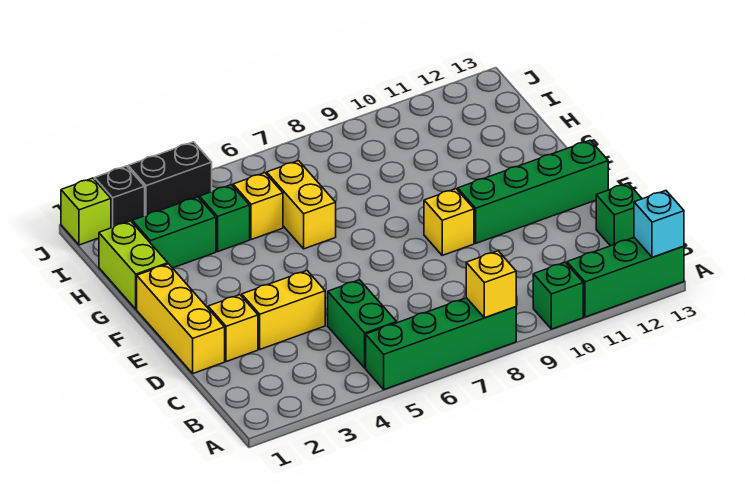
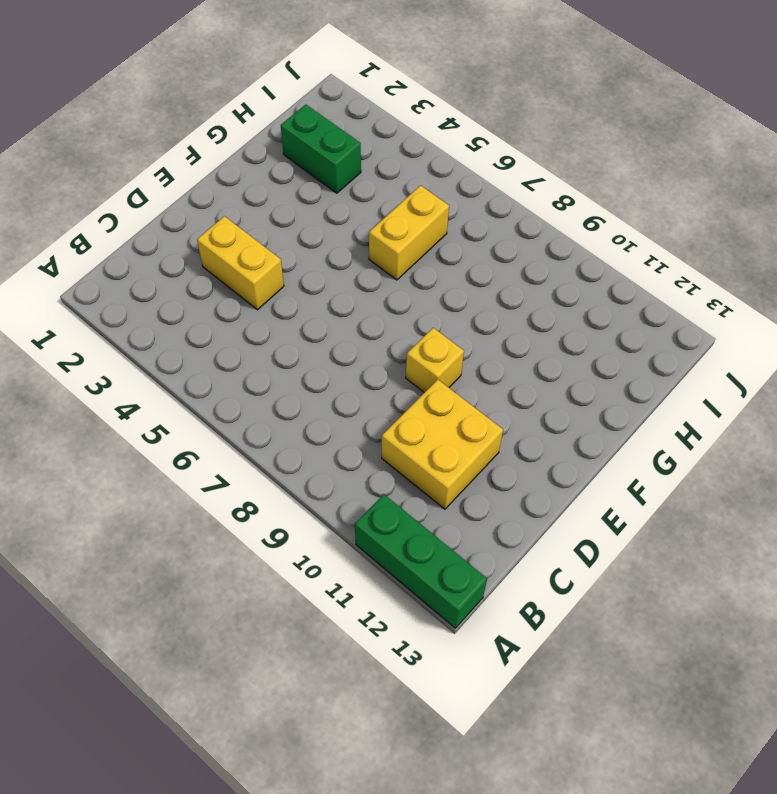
yellow brick C10:D11 level 1 -> none
none -> green brick A5:A8 level 1
none -> green brick A10 level 1
none -> green brick B5:C5 level 1

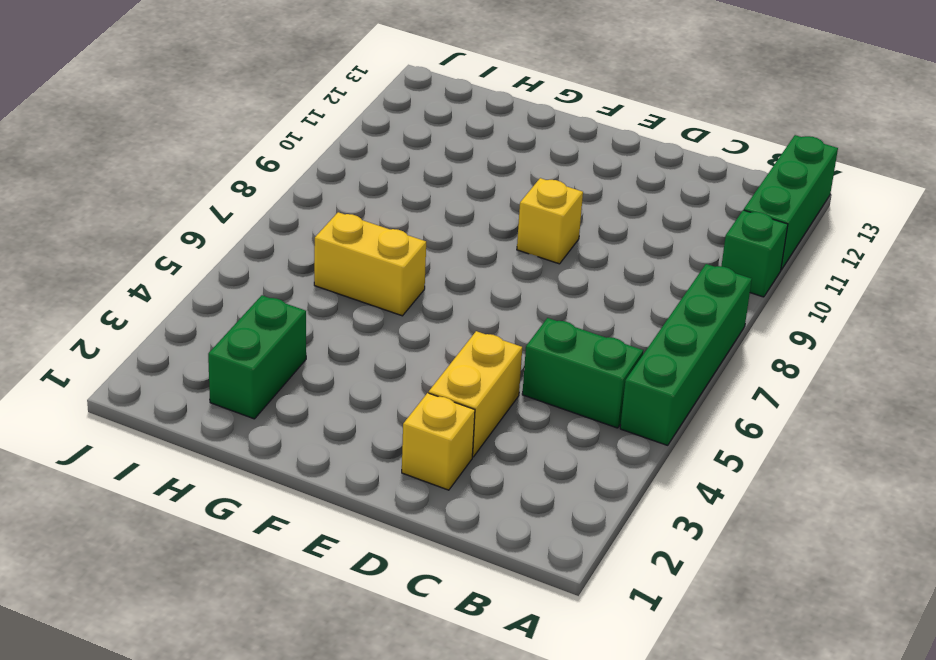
none -> green brick C13 level 1
none -> yellow brick D1:F1 level 1
none -> green brick E10:E13 level 1

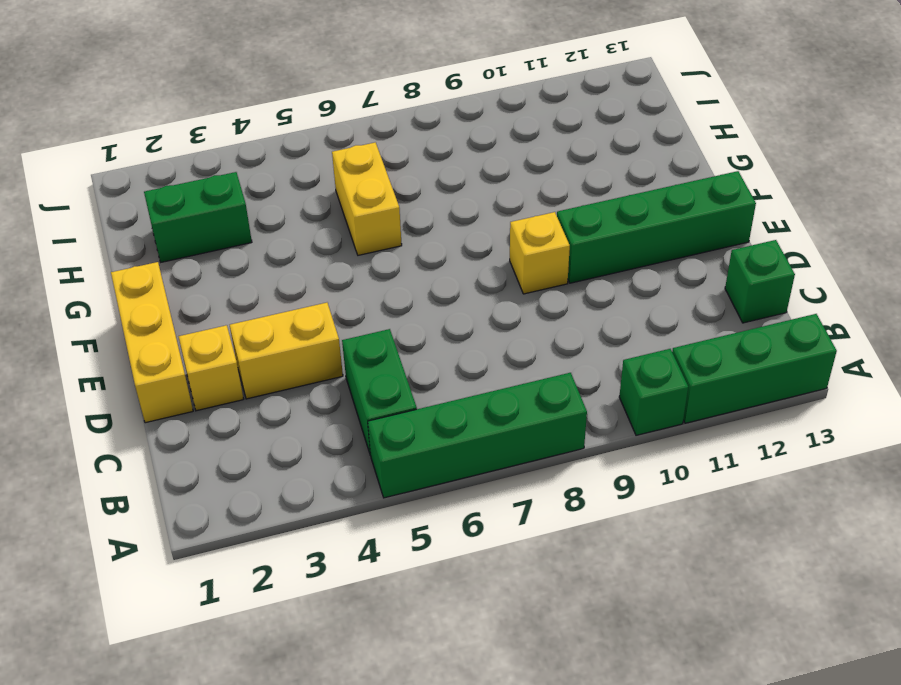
none -> lime brick G1:H1 level 1
none -> green brick H4 level 1
none -> yellow brick H5 level 1

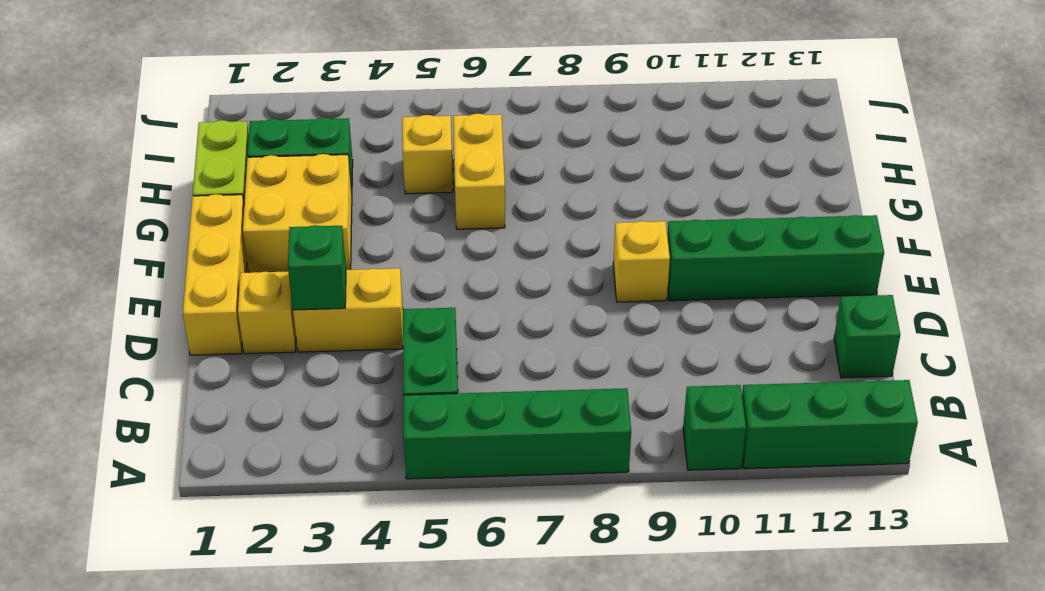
green brick D3 level 2 -> green brick H4 level 1
yellow brick F2:G3 level 1 -> none
none -> lime brick J1 level 1
none -> black brick J2 level 1
none -> black brick J3:J4 level 1

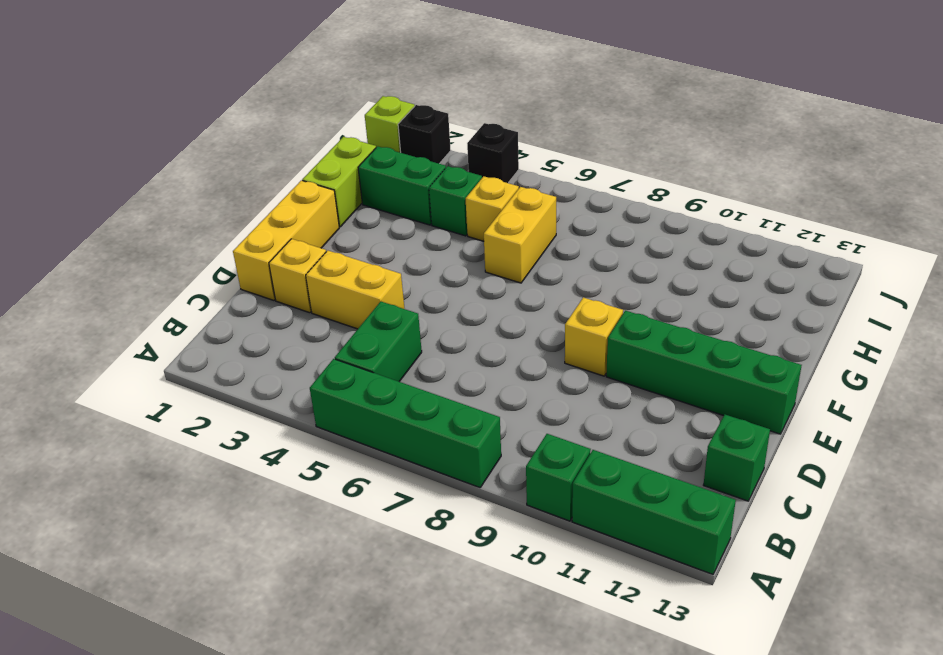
black brick J4 level 1 -> black brick J3:J4 level 1
none -> yellow brick A8 level 2
none -> cyan brick A13 level 2

